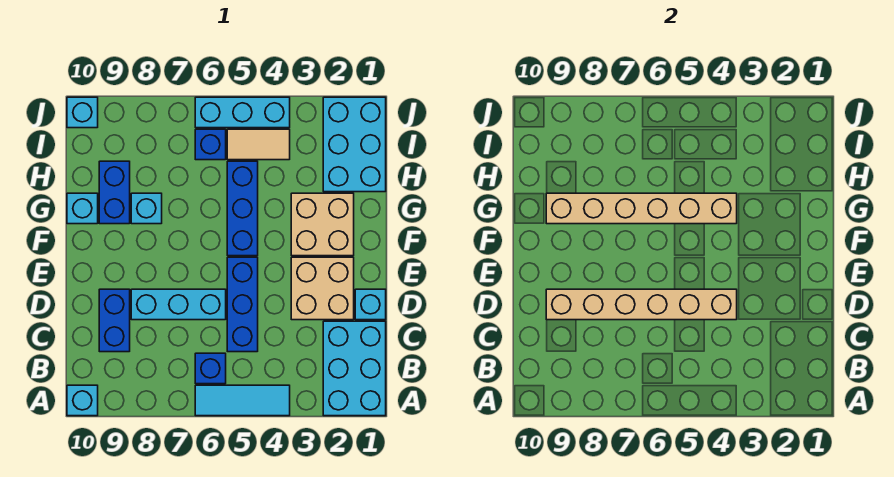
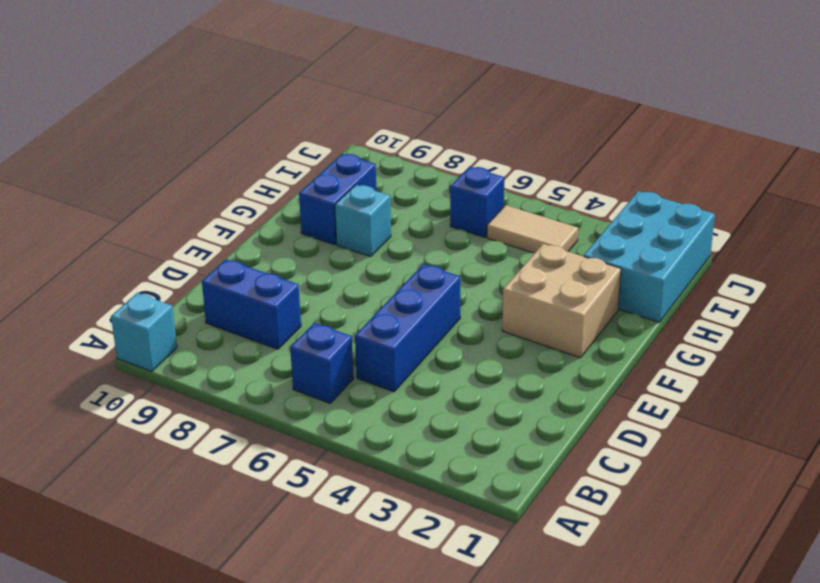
blue brick C8:C9 level 1 -> blue brick C9:D9 level 1
none -> cyan brick A1:C2 level 1
none -> cyan tile A4:A6 level 1
none -> cyan brick D1 level 1

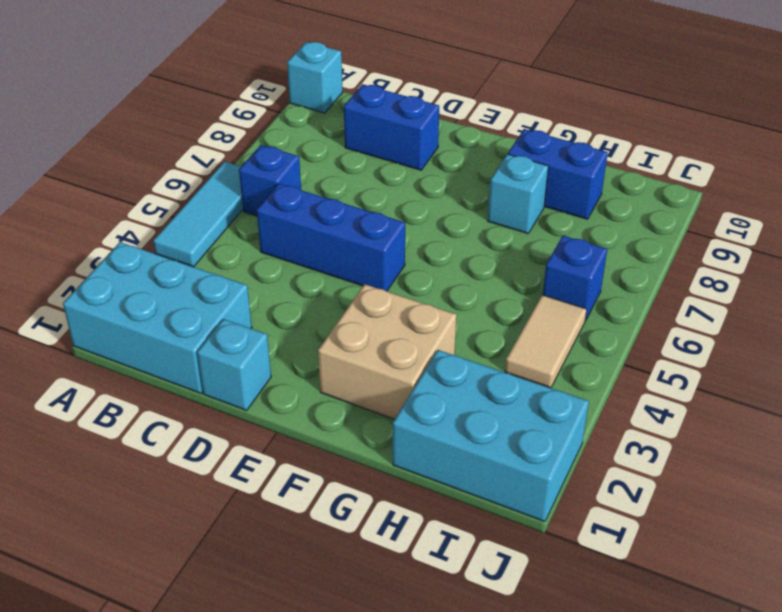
none -> tan brick D2:E3 level 1
none -> cyan brick D6:D8 level 1
none -> blue brick F5:H5 level 1

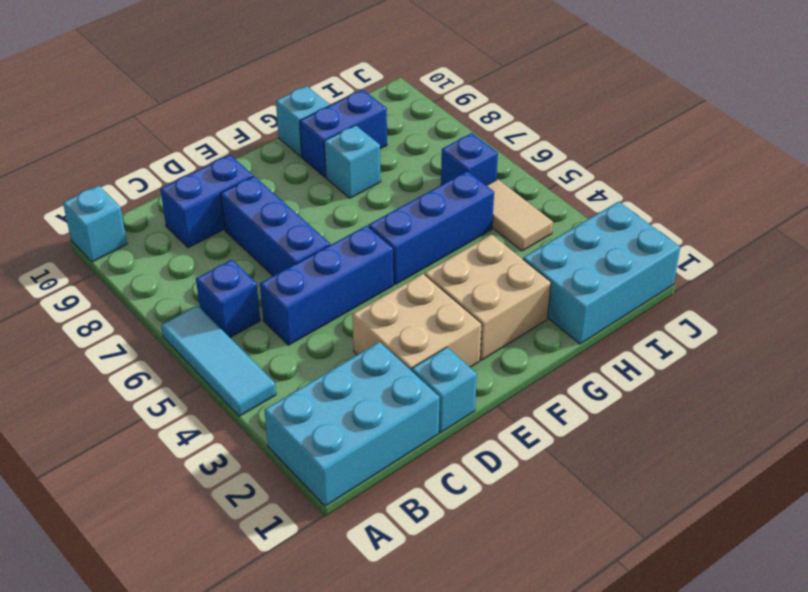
blue brick D6:D8 level 1 -> cyan brick D6:D8 level 1
none -> cyan brick J4:J6 level 1
none -> cyan brick J10 level 1
none -> tan brick D4:D9 level 2

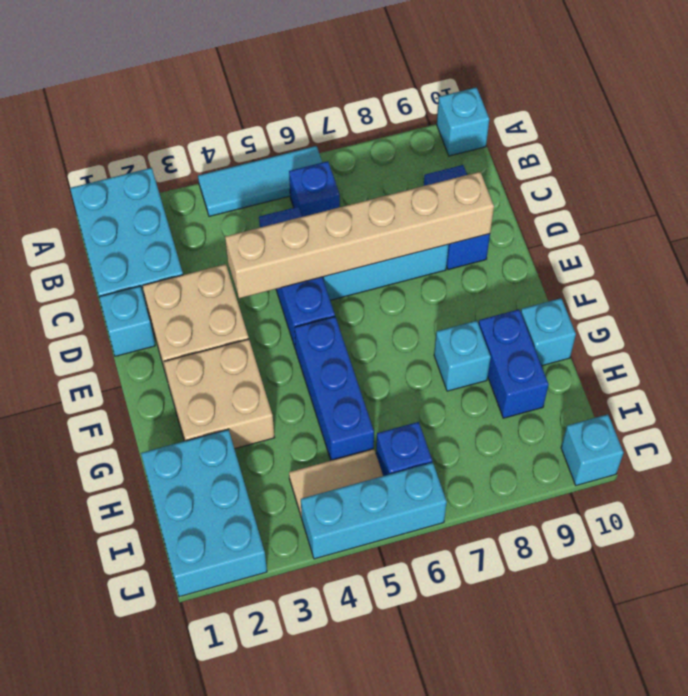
none -> tan brick G4:G9 level 2

